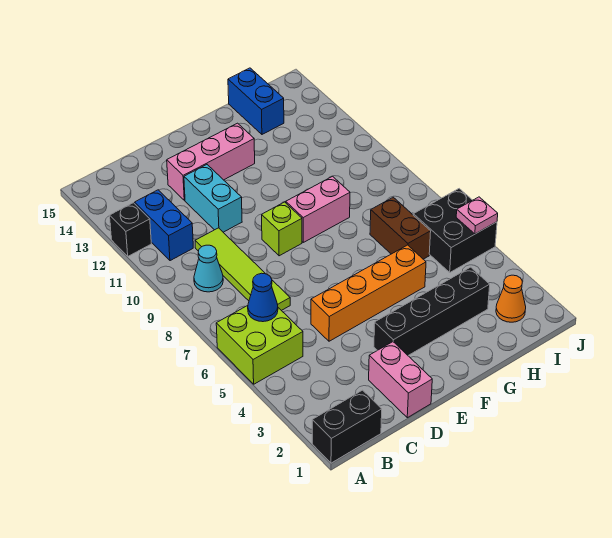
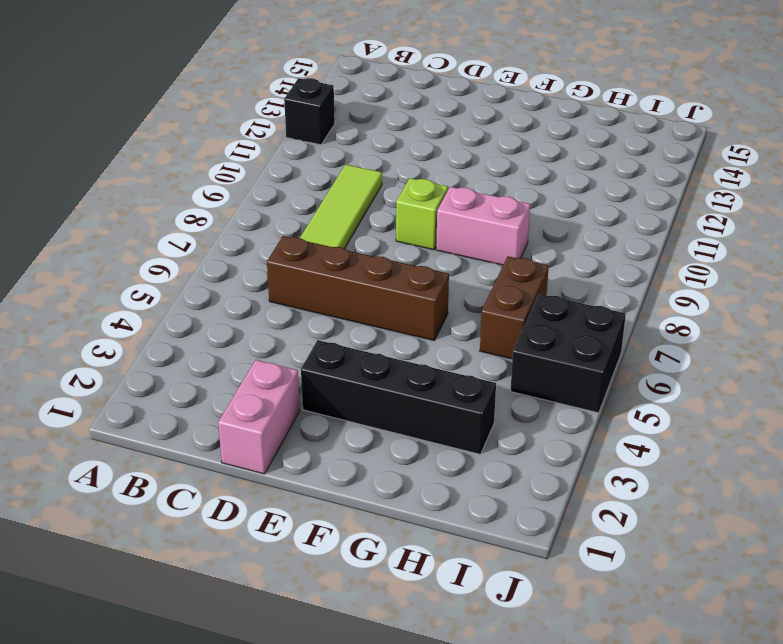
brown brick C6:F6 level 1 -> none
none -> black brick A1:B1 level 1
none -> lime brick A5:B6 level 1
none -> cyan cone B9 level 1

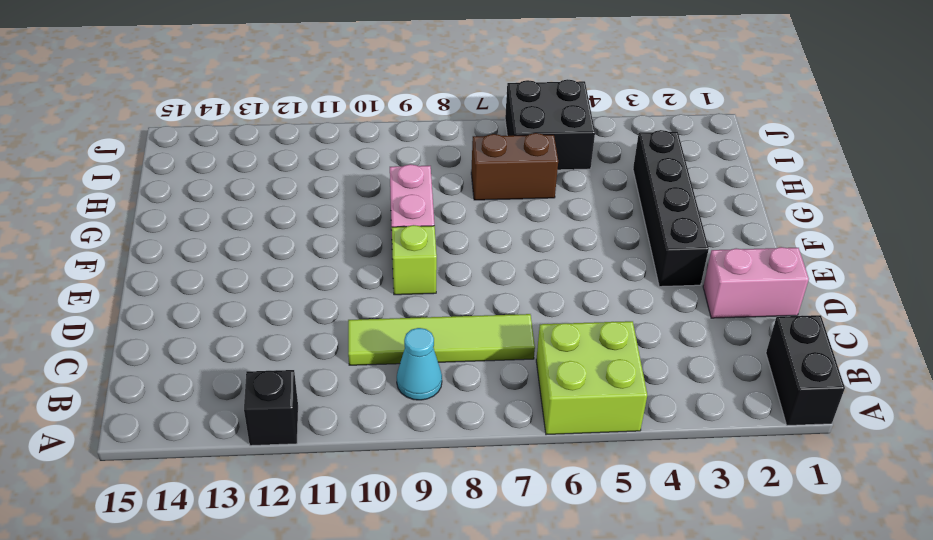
none -> blue brick B11:B12 level 1
none -> orange brick D5:G5 level 1
none -> cyan brick D11:D12 level 1

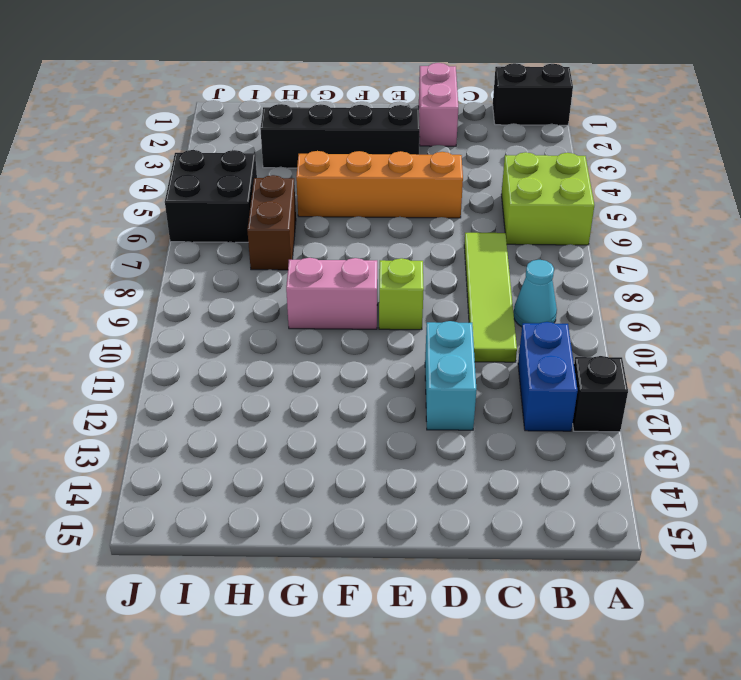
none -> pink brick D13:F13 level 1
none -> blue brick H14:H15 level 1
none -> orange cone I2 level 1

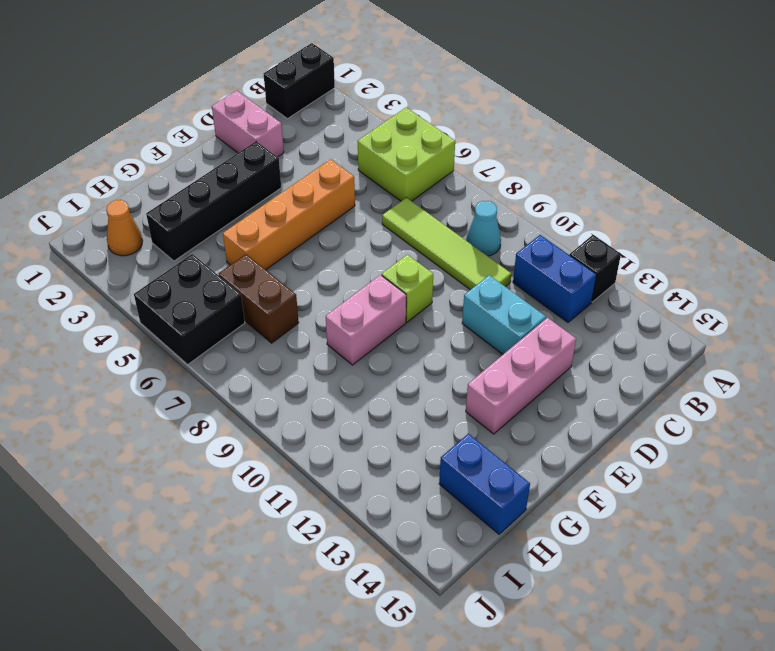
none -> blue cone B6 level 2
none -> pink plate J5 level 2

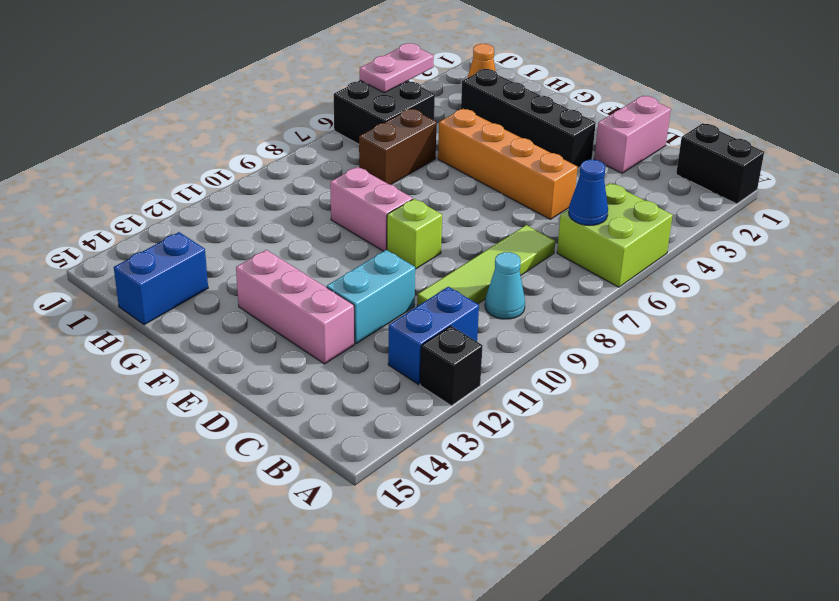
pink plate J4:J5 level 2 -> pink plate J5 level 2

